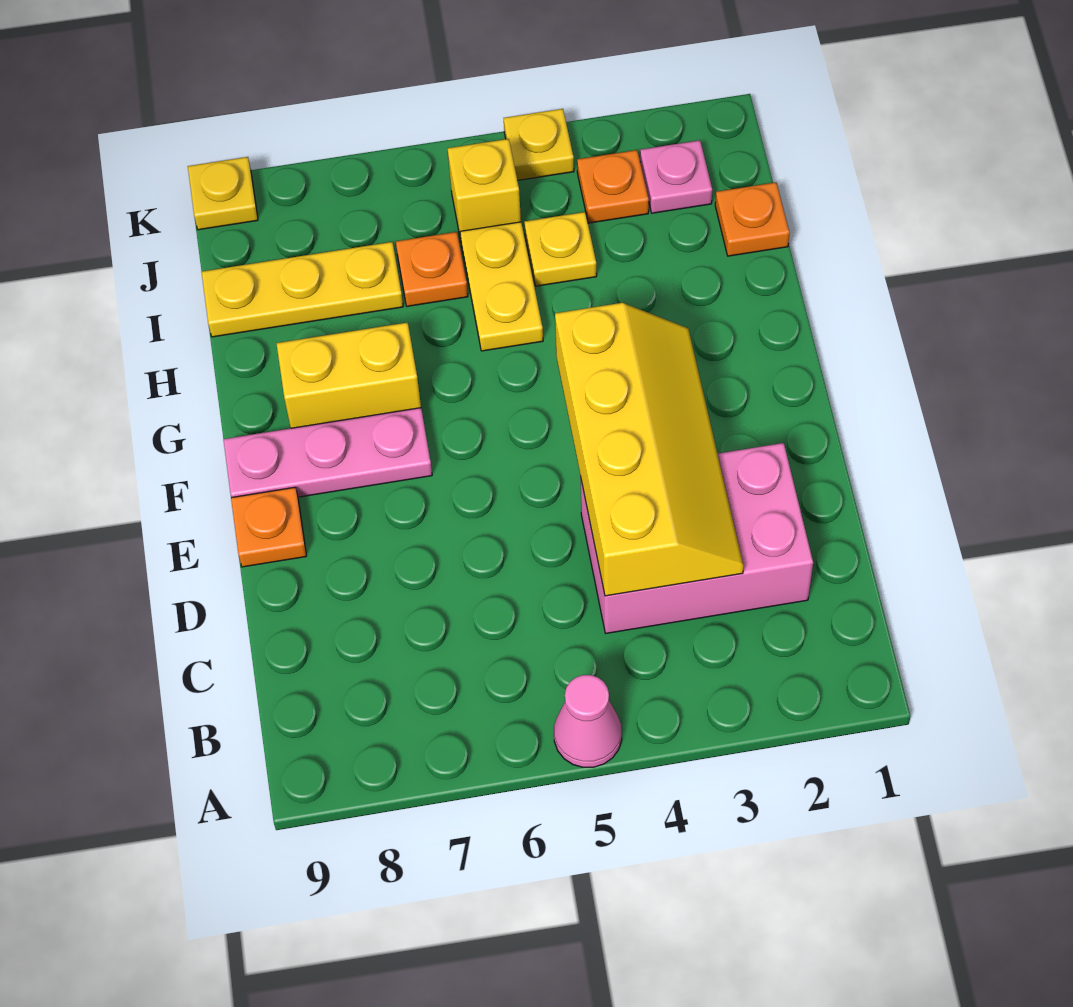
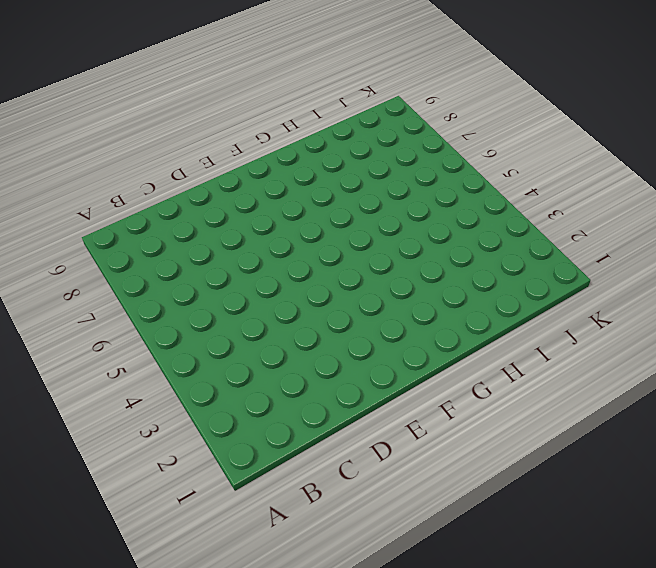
none -> pink cone A5 level 1
none -> pink brick C2:D4 level 1
none -> orange plate E9 level 1

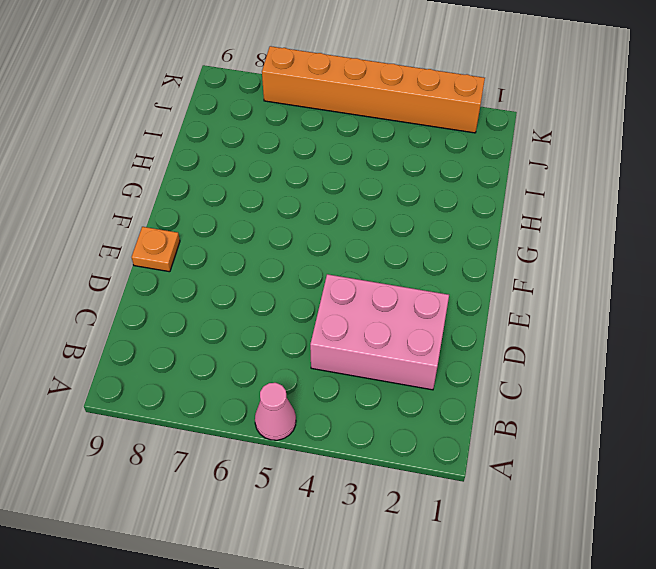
orange brick K2:K7 level 1 -> yellow plate K4 level 1
none -> pink plate F7:F9 level 1
none -> yellow brick G7:G8 level 1
none -> yellow plate H5:I5 level 1

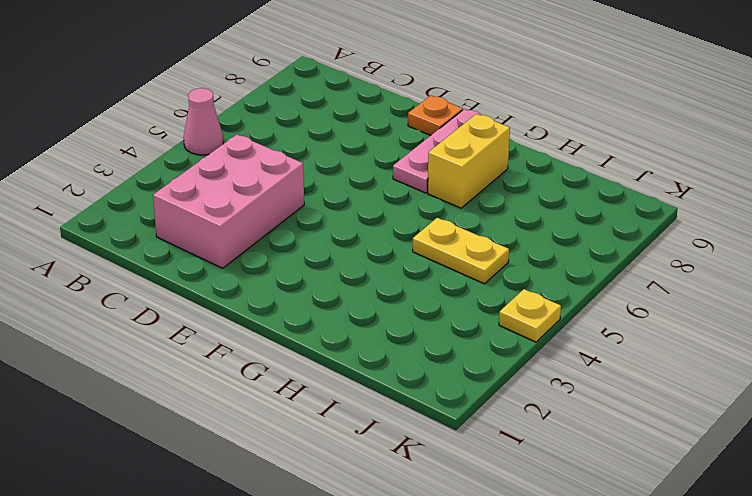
none -> orange plate I1 level 1
none -> yellow plate I4 level 1
none -> orange plate I6 level 1

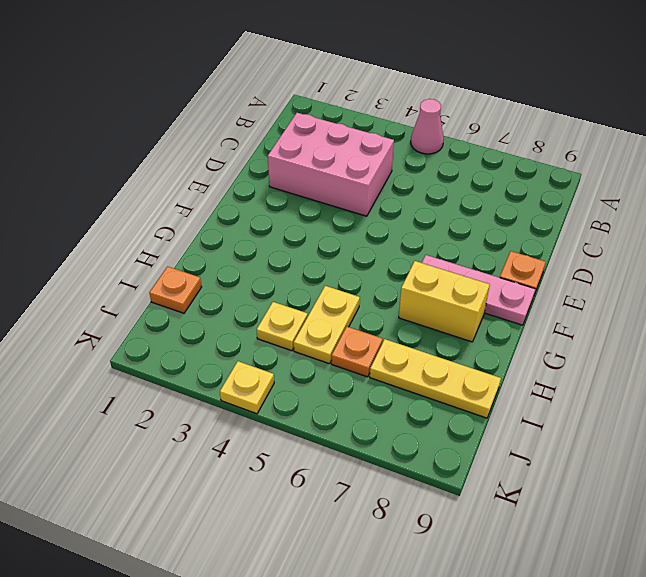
none -> pink plate J2 level 1
none -> orange plate J3 level 1
none -> yellow brick J5 level 1

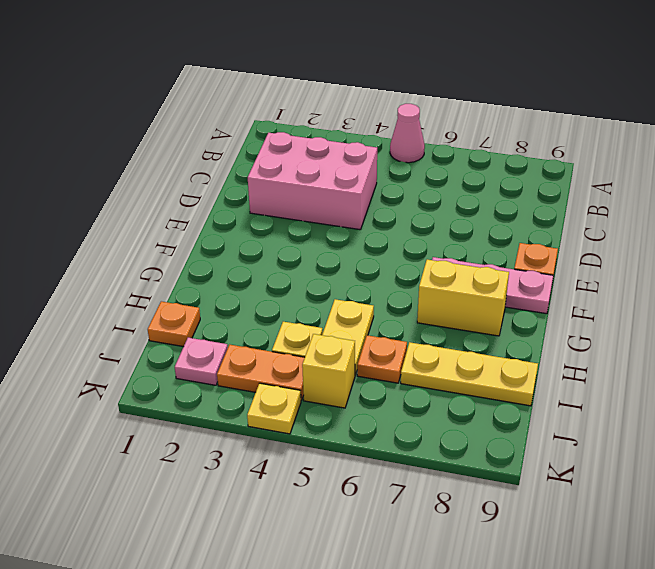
orange plate J3:J4 level 1 -> orange plate J3 level 1
none -> yellow plate K9 level 1
none -> yellow slope C3:F4 level 2 top 4

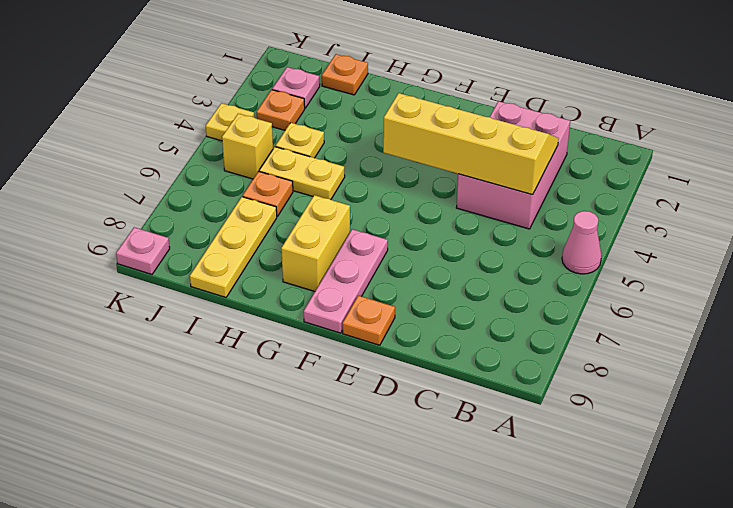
pink plate K9 level 1 -> yellow plate K9 level 1

